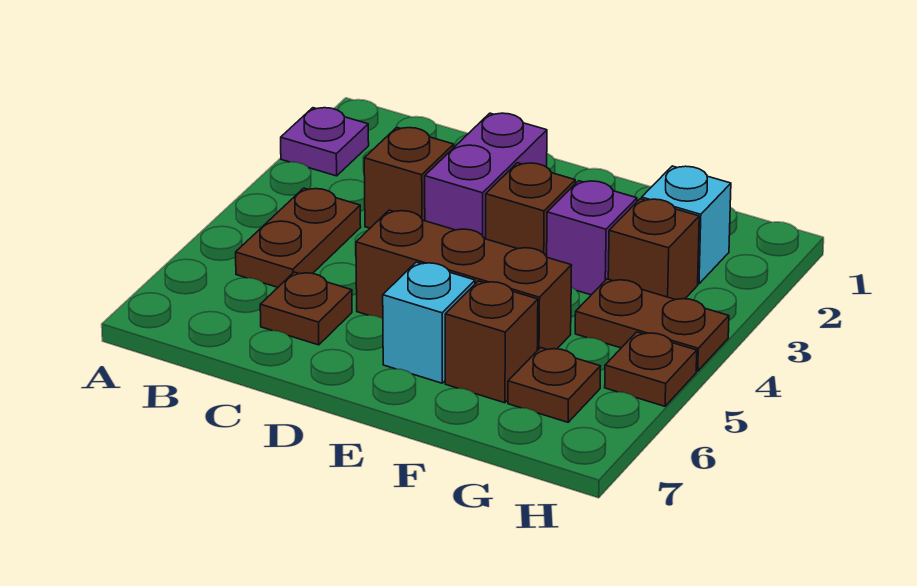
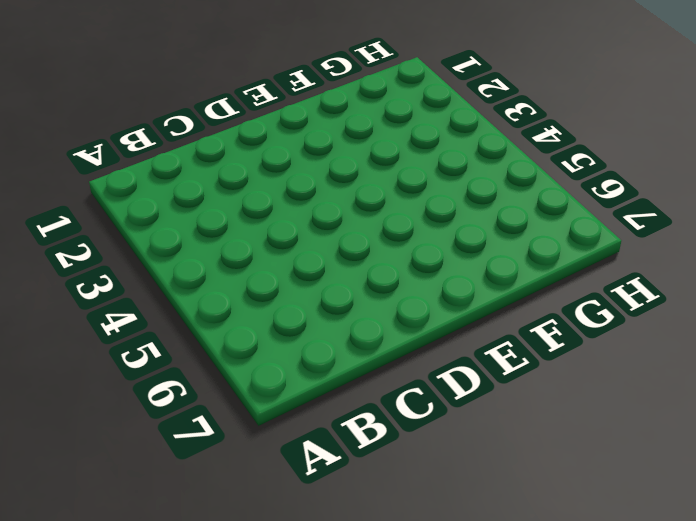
none -> purple plate A2 level 1
none -> brown plate B4:B5 level 1
none -> brown brick C3 level 1

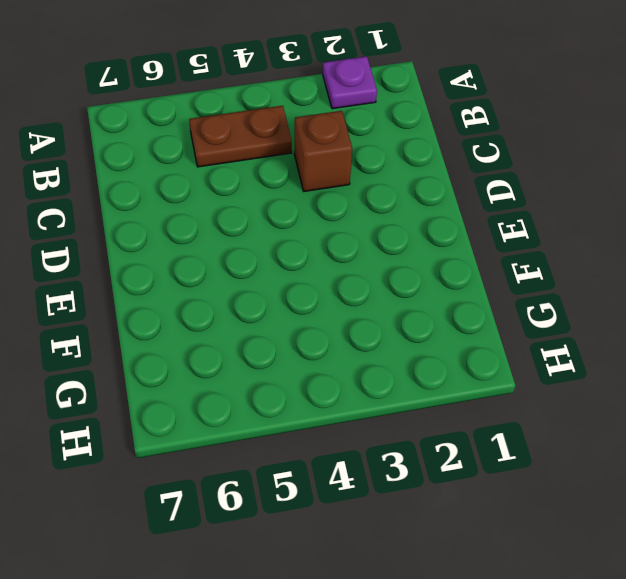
none -> brown plate C6 level 1
none -> purple brick D2:D3 level 1
none -> brown brick D5:F5 level 1

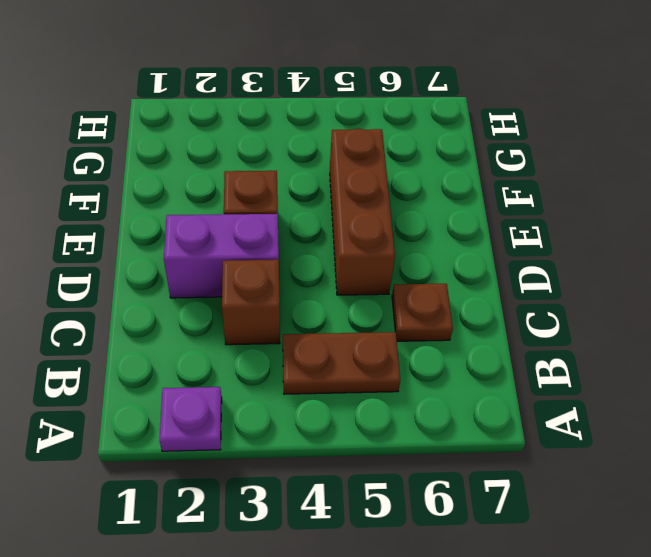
none -> cyan brick E6 level 1
none -> purple brick F3 level 1
none -> brown brick F6 level 1

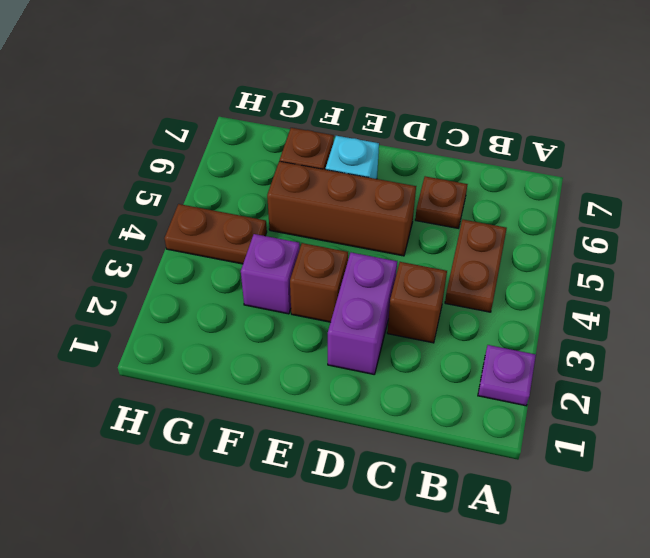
none -> cyan brick G2 level 1
none -> brown brick G3 level 1
none -> brown plate G6 level 1

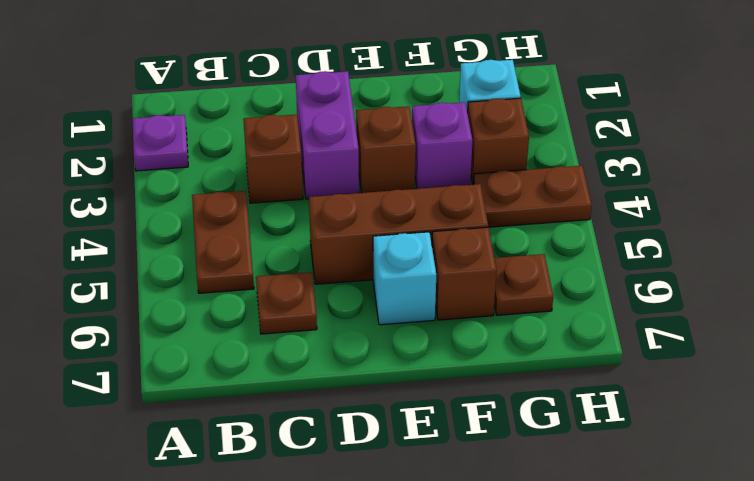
none -> brown plate H5 level 1

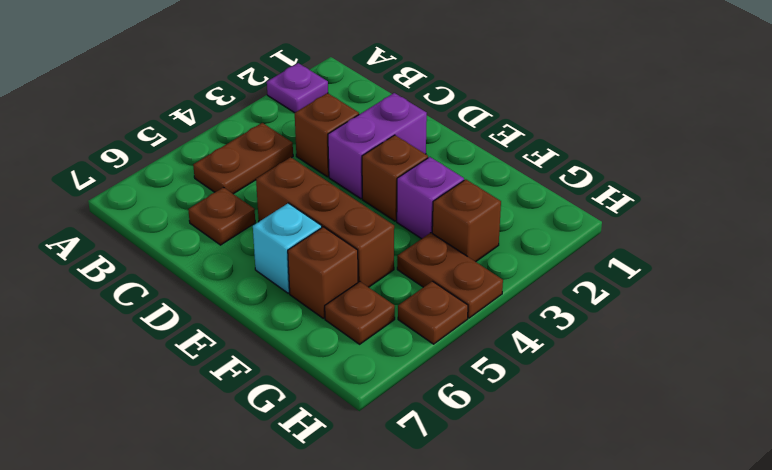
none -> cyan brick G2 level 1

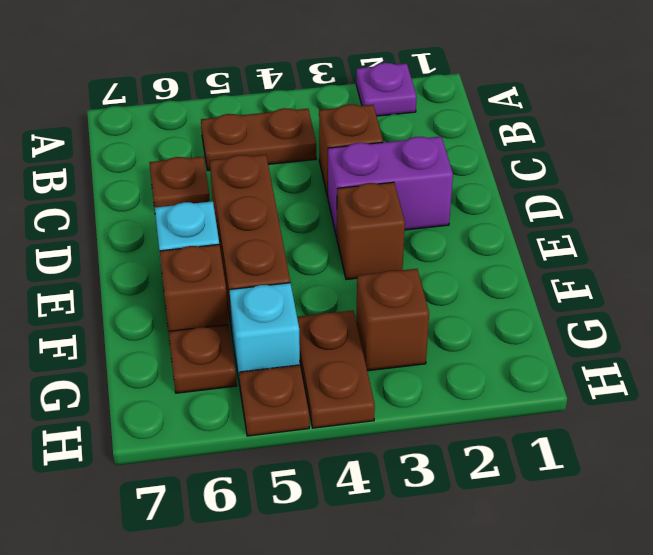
cyan brick G5 level 1 -> cyan brick G2 level 1
none -> purple brick F3 level 1

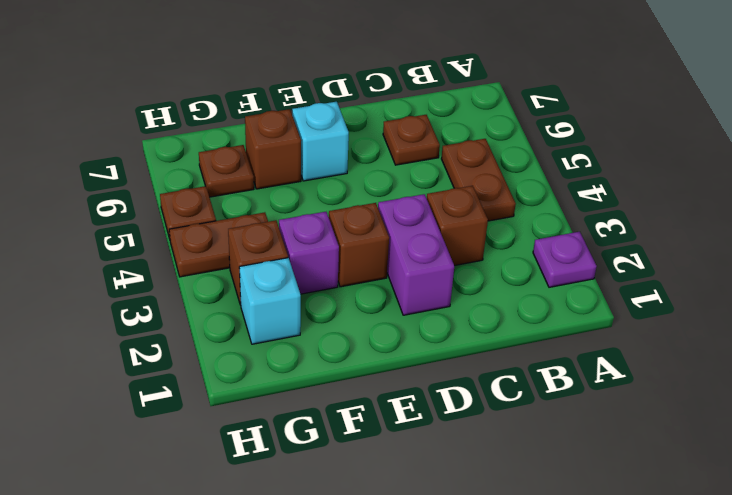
none -> brown brick D5:F5 level 1

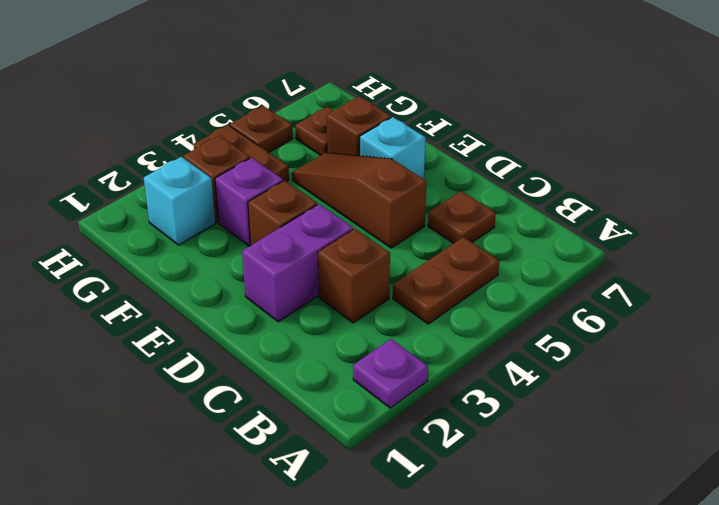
brown slope D5:F5 level 1 top D -> brown brick D5:F5 level 1

